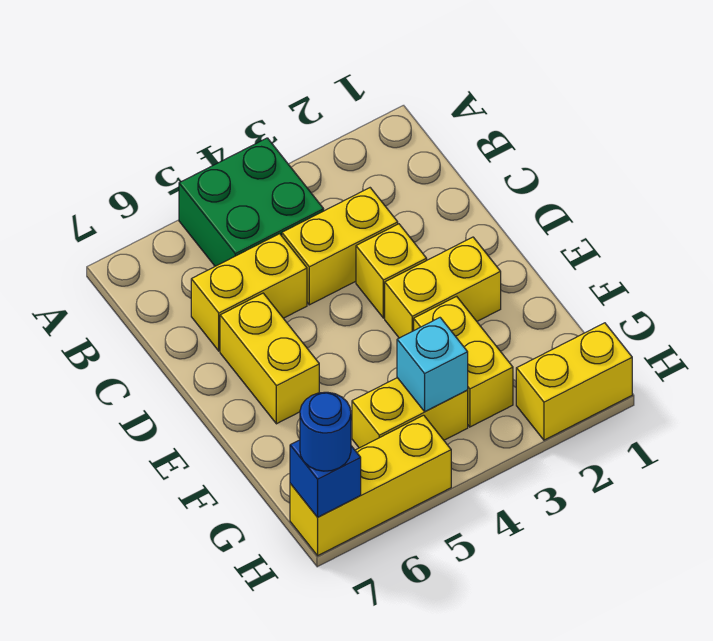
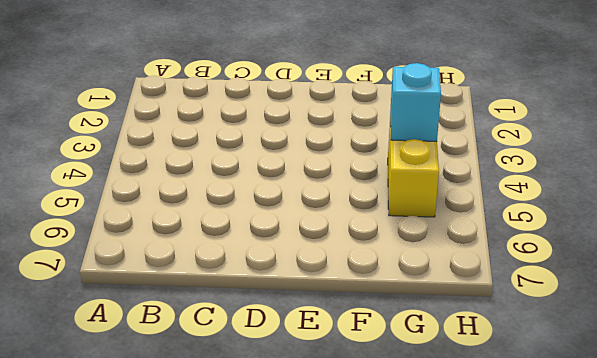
none -> green brick A4:B5 level 1
none -> yellow brick C3:C4 level 1
none -> yellow brick C5:C6 level 1

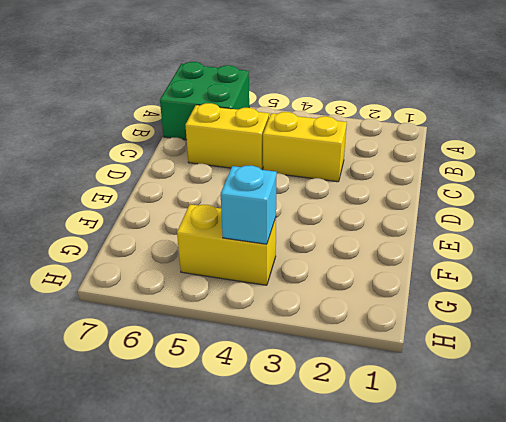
green brick A6:B7 level 1 -> green brick A4:B5 level 1
none -> yellow brick D3 level 1
none -> yellow brick D6:E6 level 1
none -> yellow brick E2:E3 level 1

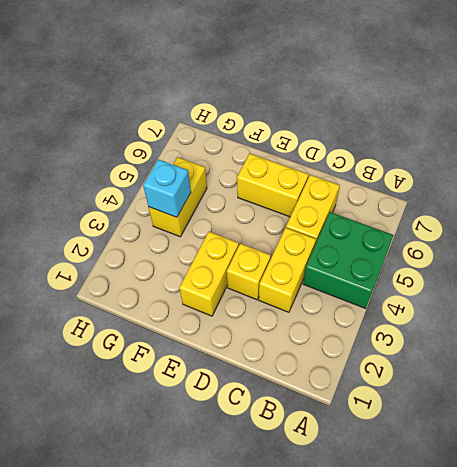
none -> yellow brick F3:G3 level 1
none -> yellow brick H1:H2 level 1
none -> yellow brick H5:H7 level 1

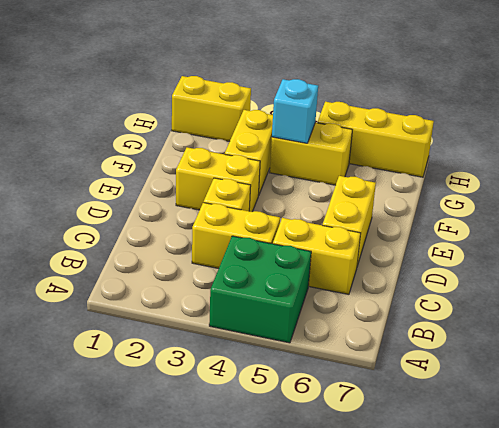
none -> blue brick H7 level 2
none -> blue round brick H7 level 3

